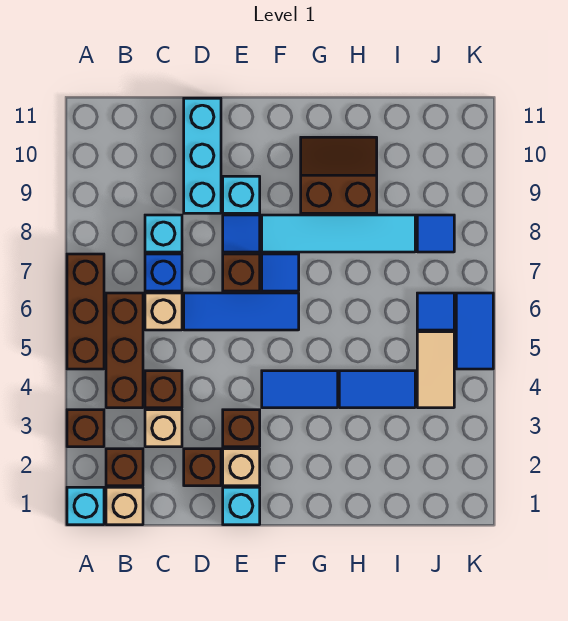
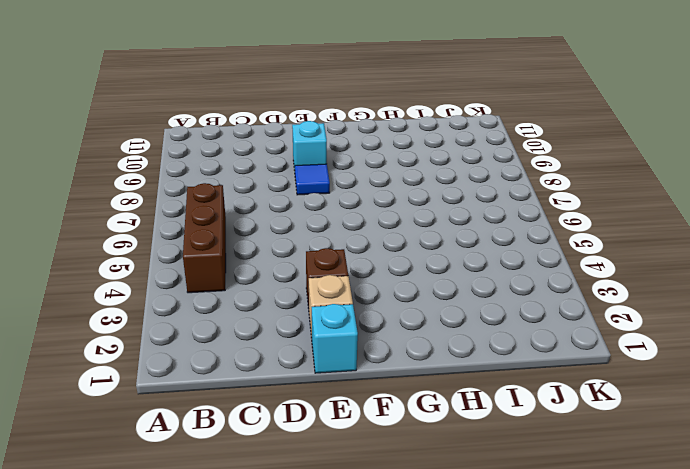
none -> cyan brick A1 level 1
none -> brown brick A3 level 1
none -> brown brick A5:A7 level 1

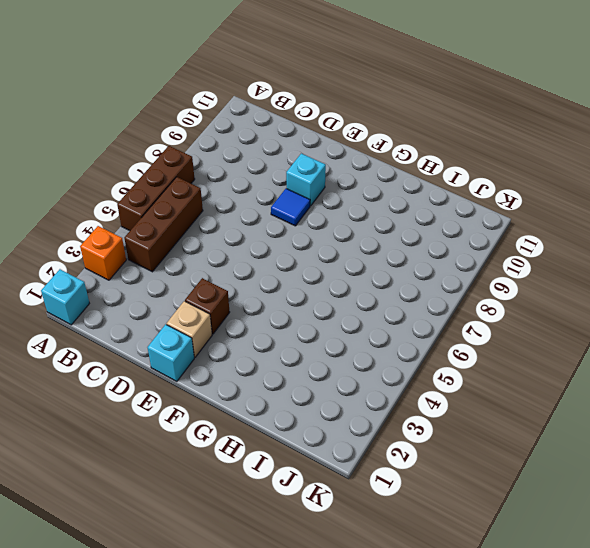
orange brick A3 level 1 -> brown brick A3 level 1
none -> tan brick B1 level 1
none -> brown brick B2 level 1
none -> tan brick C3 level 1

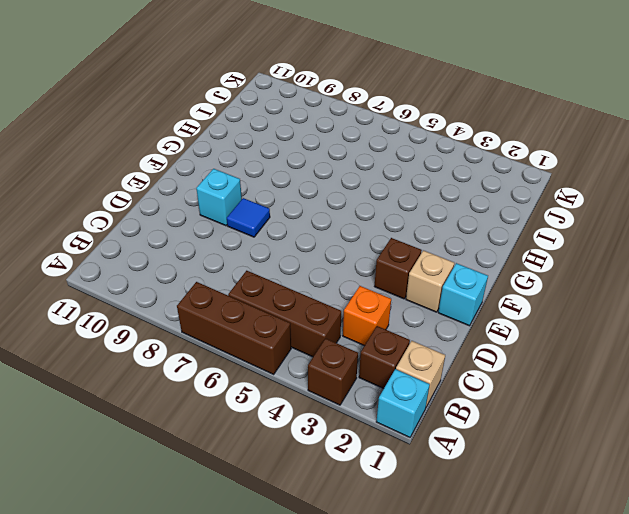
orange brick C3 level 1 -> tan brick C3 level 1
none -> brown brick C4 level 1
none -> tan brick C6 level 1
none -> blue brick C7 level 1

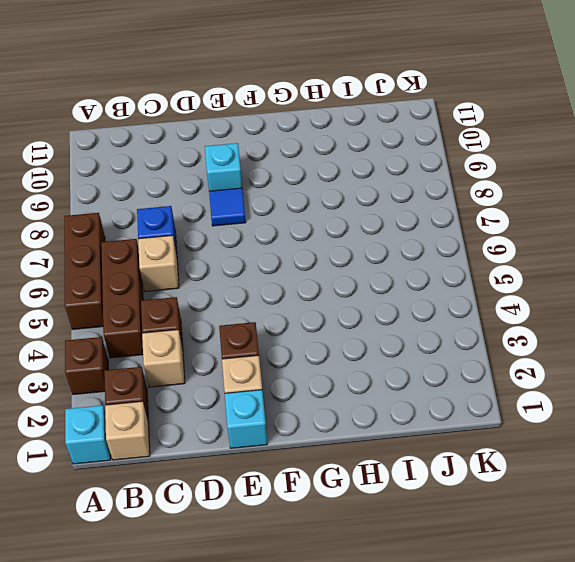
none -> cyan brick C8 level 1
none -> brown brick D2 level 1
none -> blue tile D6:F6 level 1

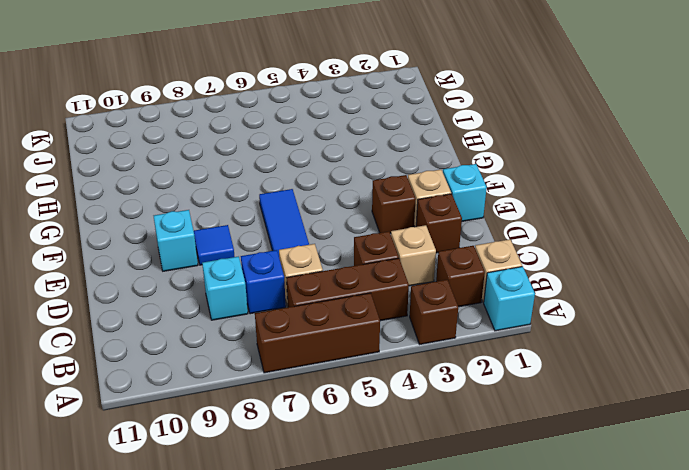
none -> cyan brick D9:D11 level 1
none -> brown brick E7 level 1
none -> blue tile F4:G4 level 1

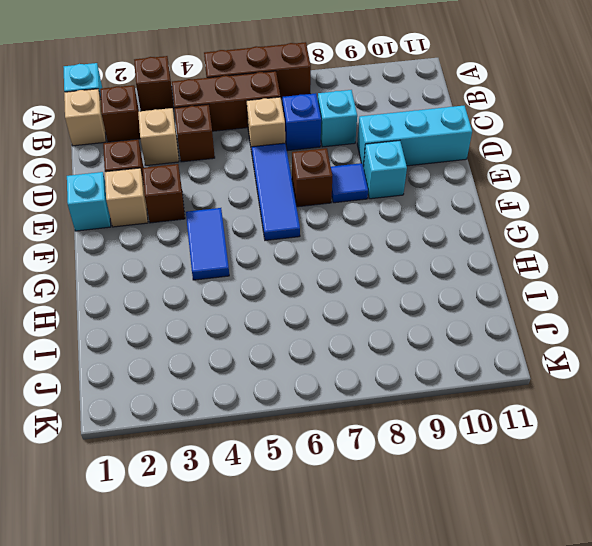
none -> blue tile F7 level 1
none -> cyan tile F8:I8 level 1
none -> brown slope G9:H10 level 1 top 9

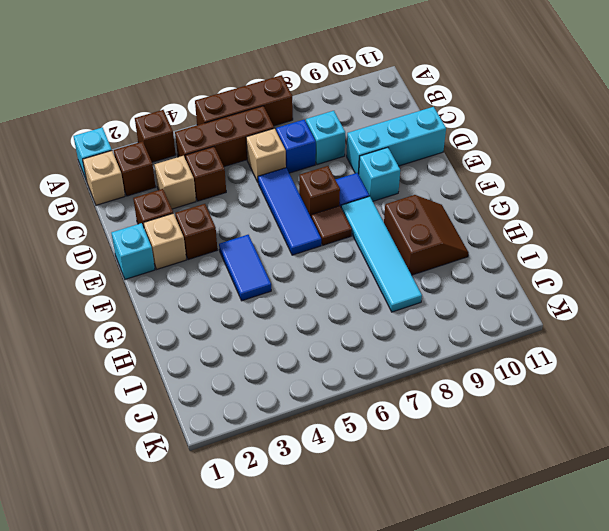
brown tile F7 level 1 -> blue tile F7 level 1
none -> blue tile H4:I4 level 1
none -> tan tile J4:J5 level 1
none -> blue tile J6 level 1

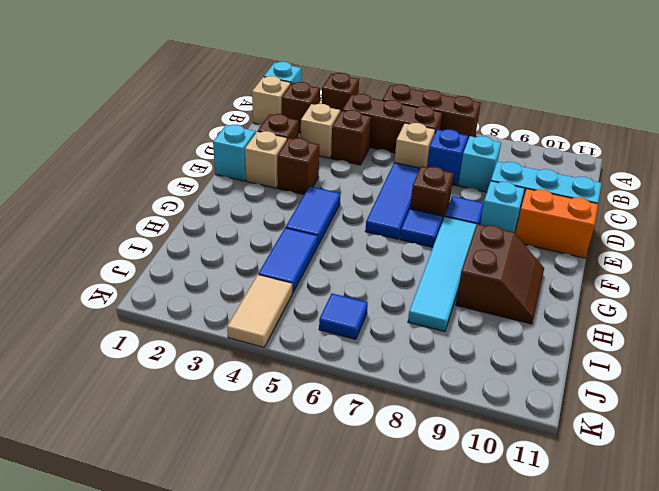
orange brick E10:E11 level 1 -> none
tan tile J4:K4 level 1 -> tan tile J4:J5 level 1
none -> blue tile J8 level 1
none -> blue tile K5:K6 level 1

